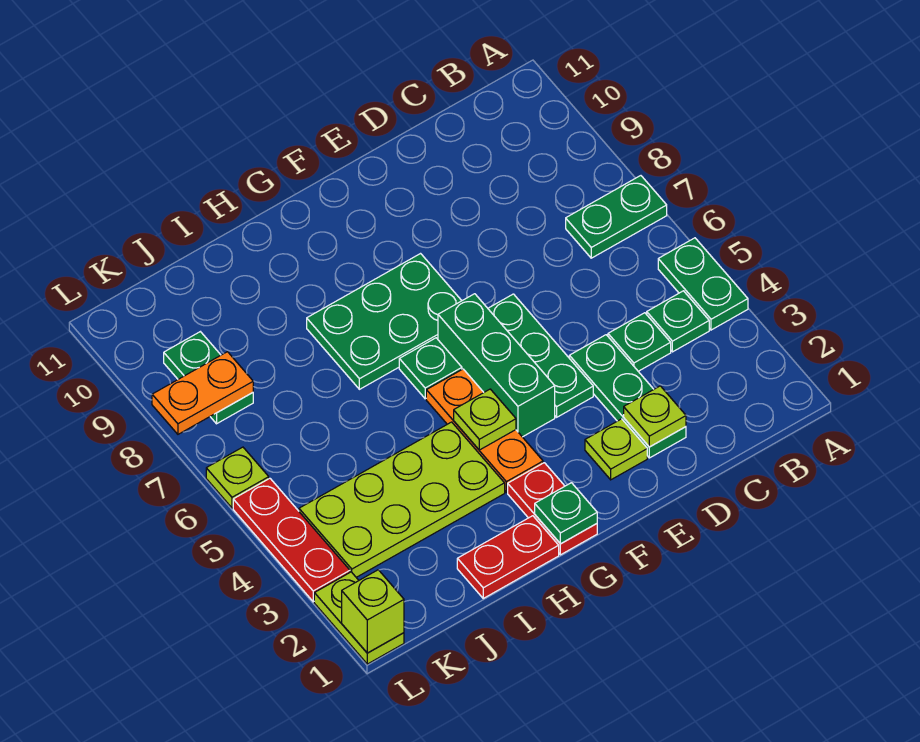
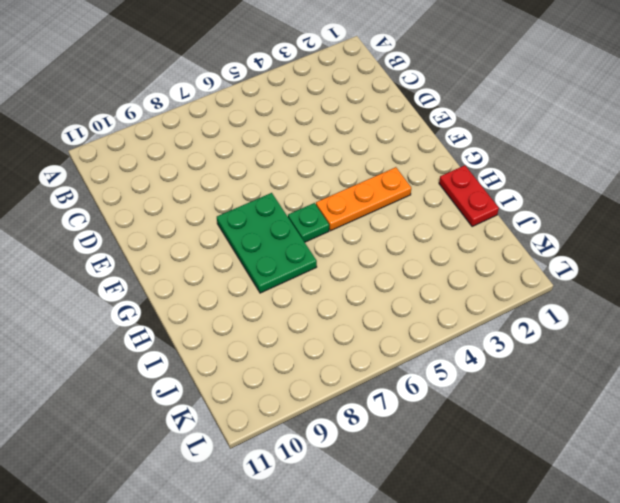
none -> green plate A4:A5 level 1
none -> green plate A7:B7 level 1
none -> green plate B4 level 1

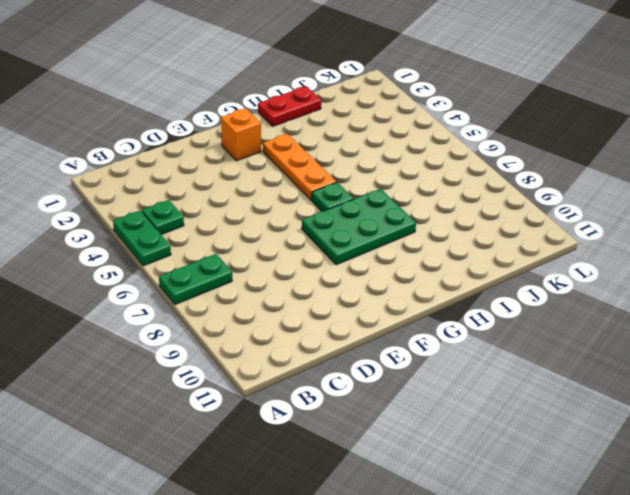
orange brick F2 level 1 -> none
none -> green plate C4 level 1
none -> green plate D2:D4 level 1
none -> lime plate E2 level 1

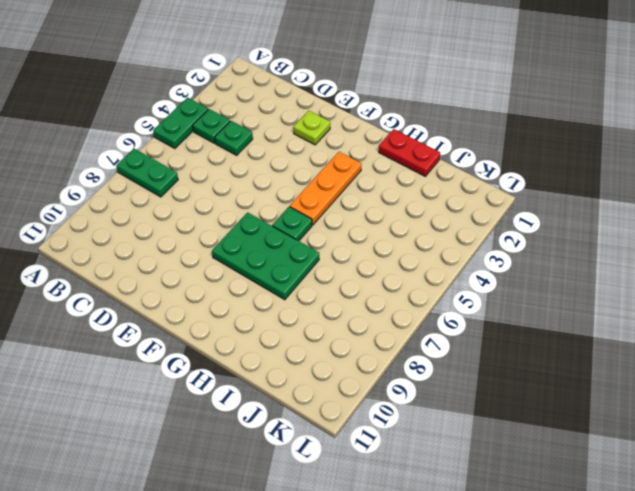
none -> green plate D2:D4 level 1
none -> green plate E4:E6 level 1
none -> green brick F4:F6 level 1

